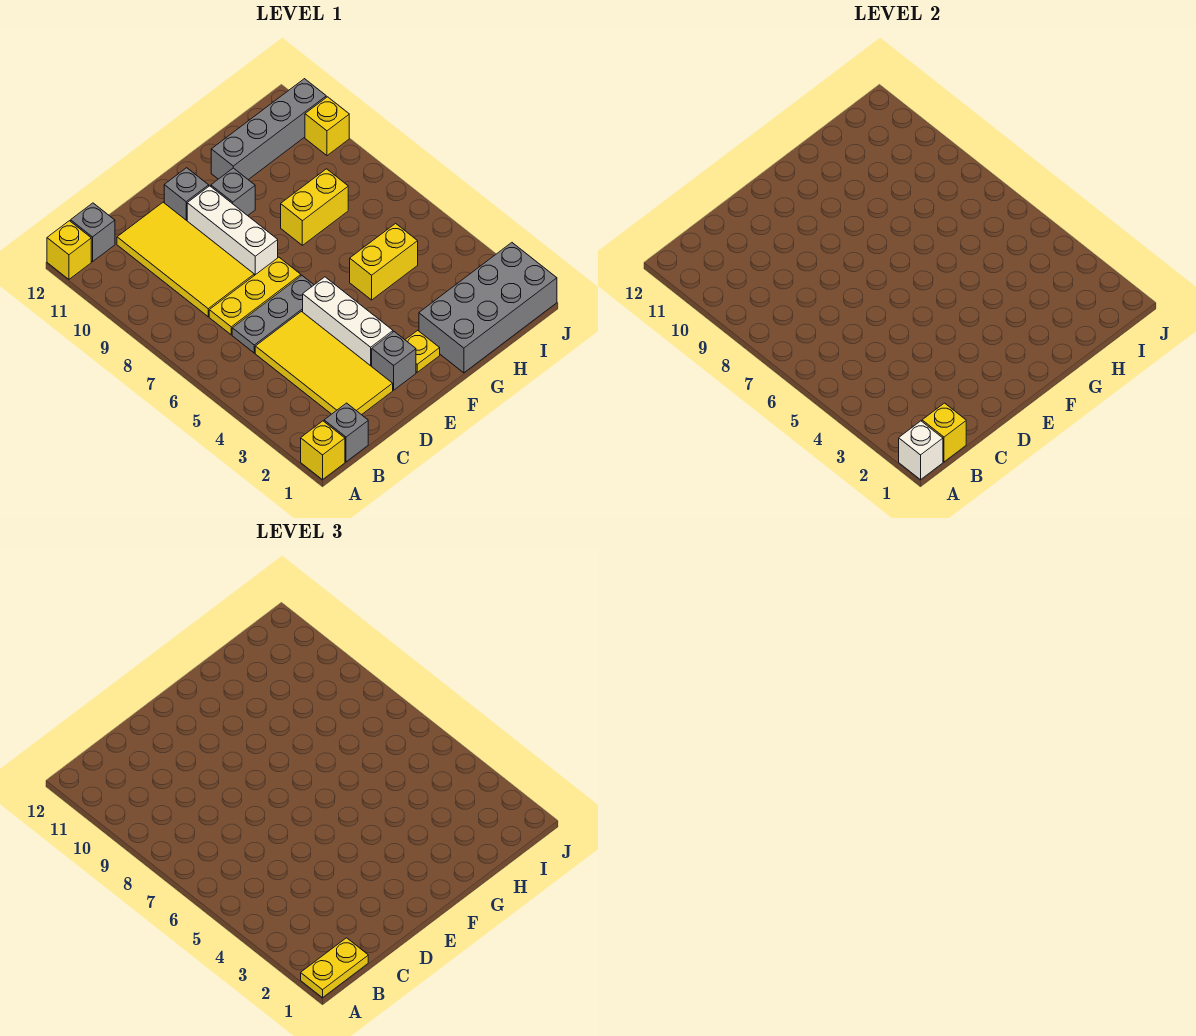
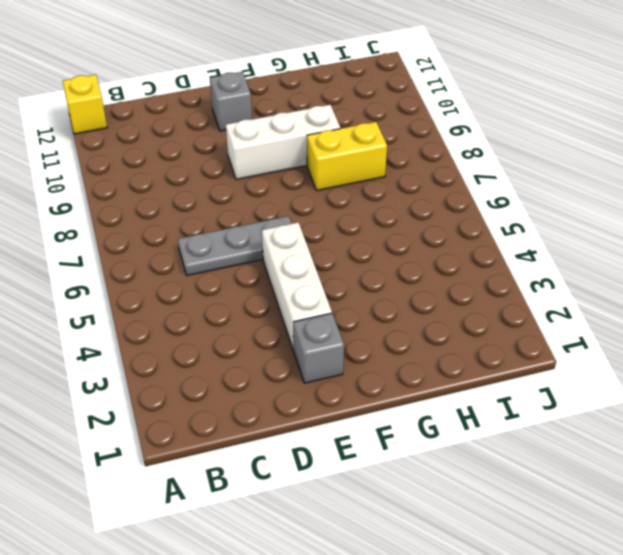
white brick E9:G9 level 1 -> white brick E8:E10 level 1
none -> yellow brick A1 level 1
none -> grey brick B1 level 1
none -> grey brick B12 level 1

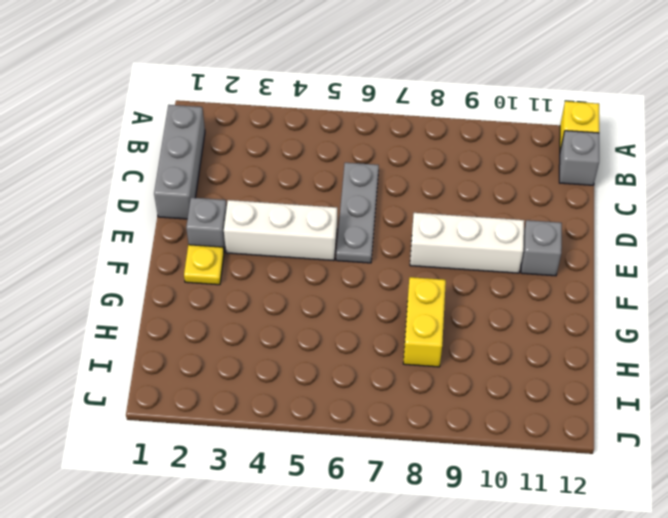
grey brick B1:D1 level 1 -> grey brick B1 level 1
none -> yellow brick A1 level 1
none -> yellow tile C2:D5 level 1
none -> yellow plate C7:E7 level 1

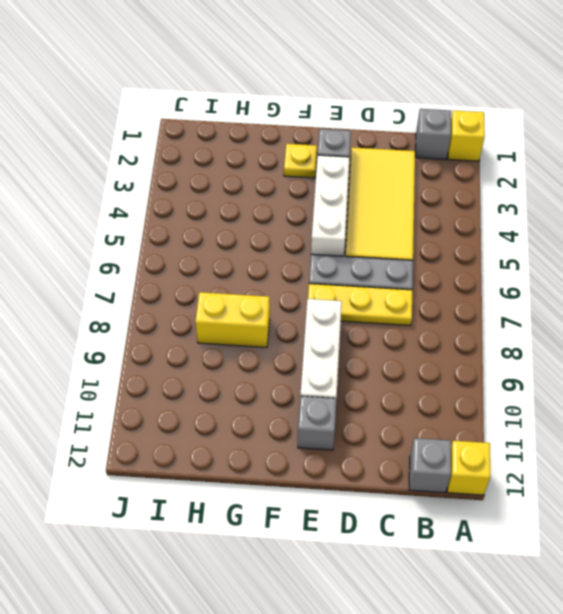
none -> yellow tile C8:D11 level 1
none -> grey brick F10 level 1
none -> grey brick G1:J2 level 1

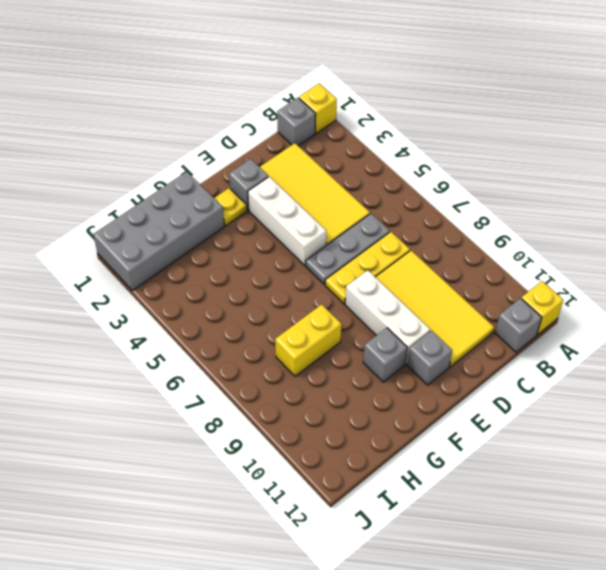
none -> yellow brick G5:H5 level 1
none -> grey brick G11:J11 level 1
none -> yellow brick J10 level 1

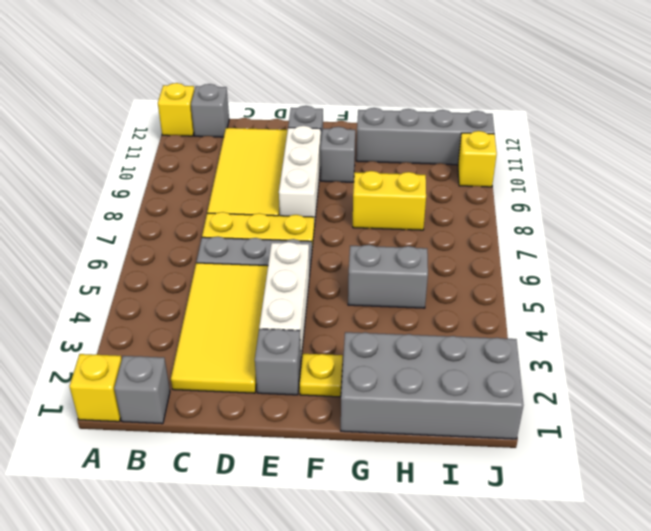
grey brick G5:H5 level 1 -> yellow brick G5:H5 level 1
none -> white brick A1 level 2
none -> yellow brick B1 level 2
none -> yellow plate A1:B1 level 3

